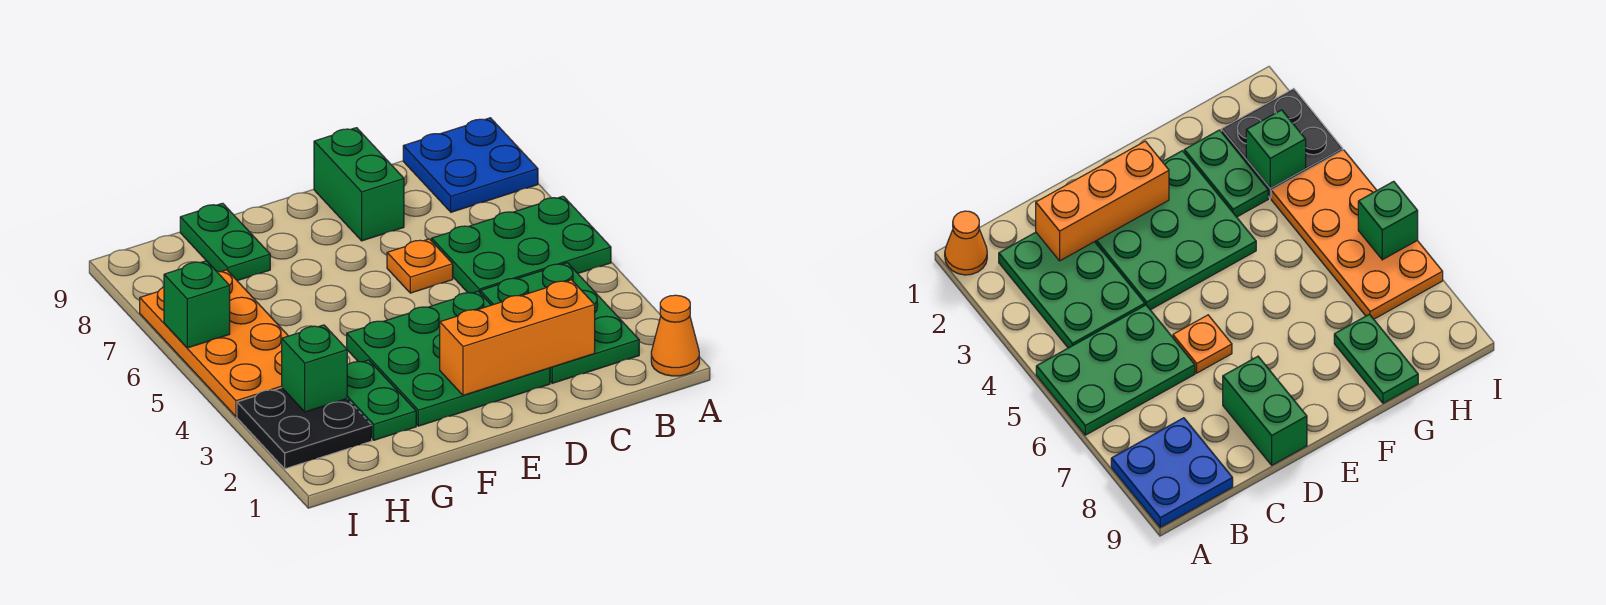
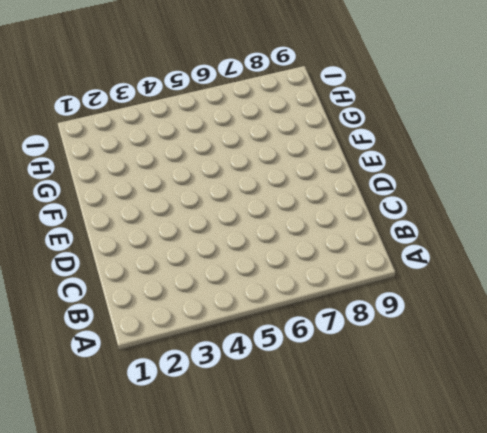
none -> orange cone A1 level 1
none -> green plate A5:C6 level 1
none -> blue plate A8:B9 level 1

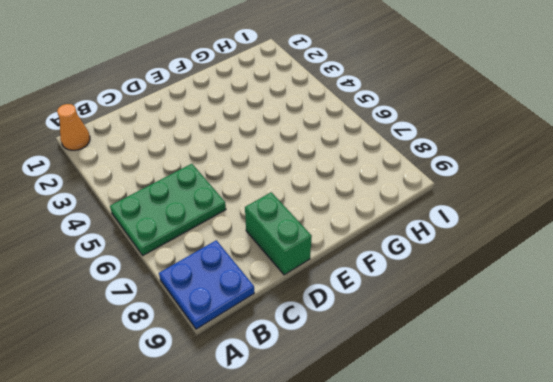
none -> green plate B2:C4 level 1
none -> green plate D2:F4 level 1
none -> orange plate D6 level 1

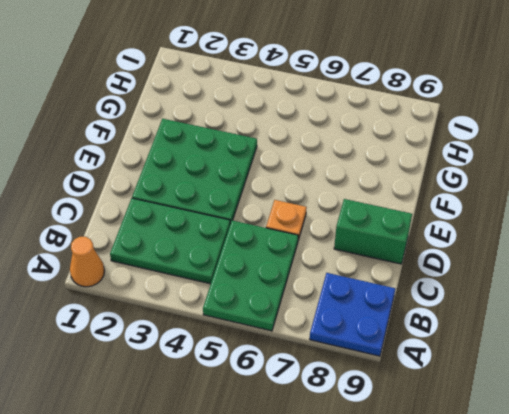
none -> green plate G2:G3 level 1
none -> green plate G8:G9 level 1
none -> black plate H2:I3 level 1

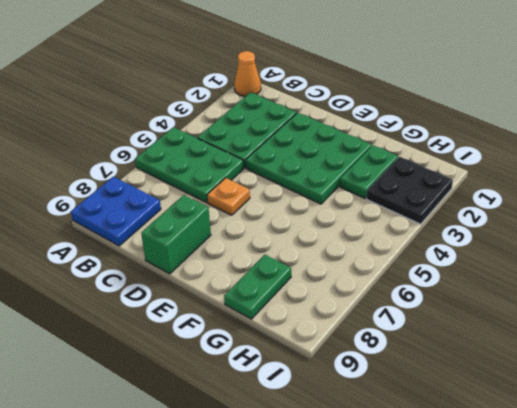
none -> orange plate H4:I7 level 1
none -> orange brick C2:E2 level 2
none -> green brick H3 level 2

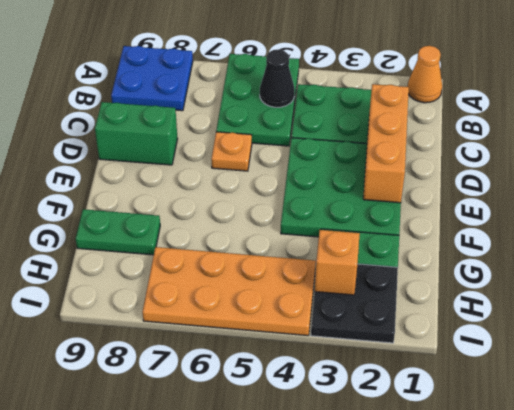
black cone B5 level 2 -> none
orange brick H3 level 2 -> green brick H3 level 2
none -> green brick I6 level 2

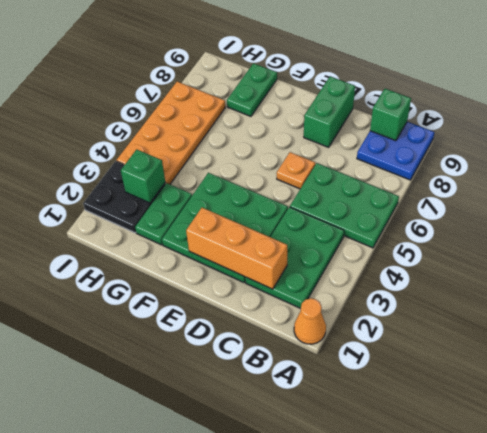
green brick B9 level 2 -> green brick I6 level 2

